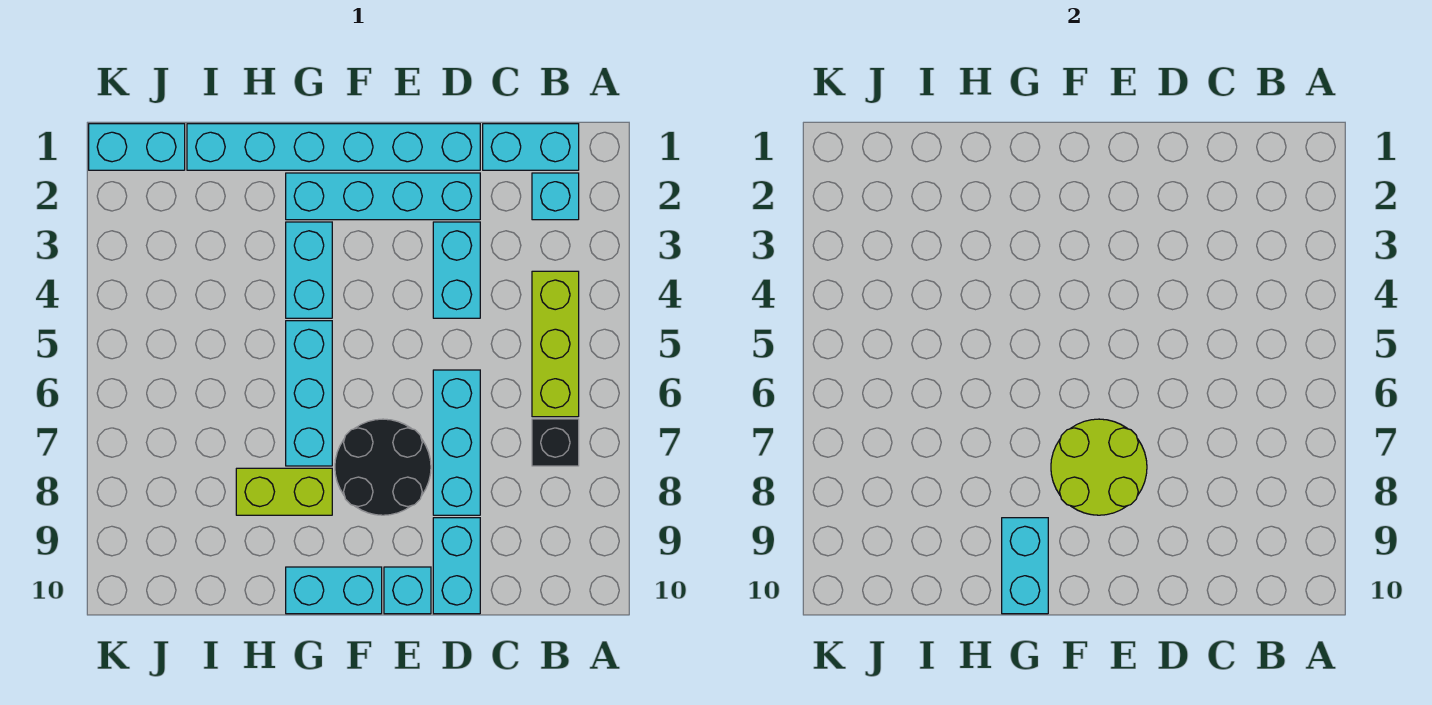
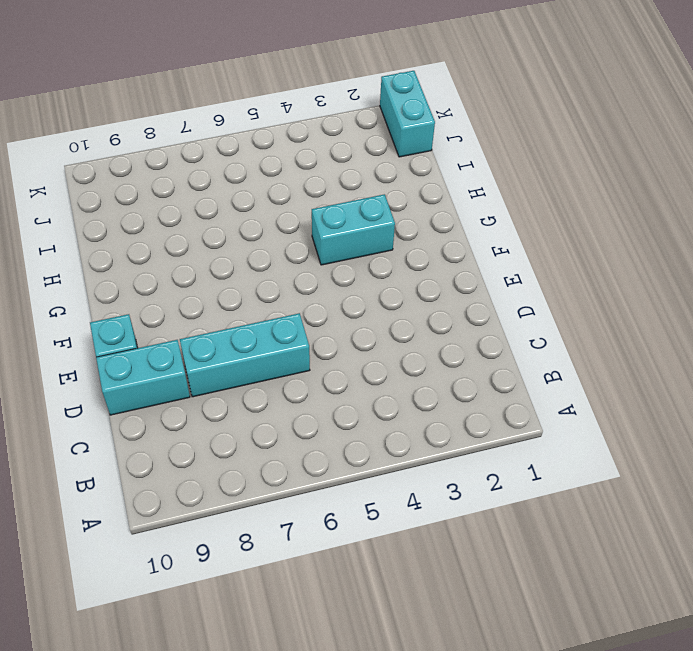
none -> cyan brick B1:C1 level 1
none -> cyan brick B2 level 1
none -> lime brick B4:B6 level 1

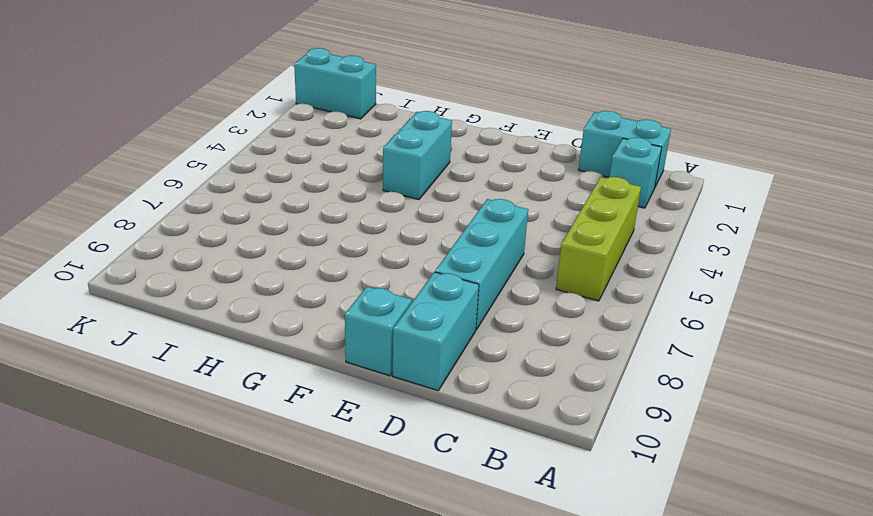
none -> black brick B7 level 1
none -> cyan brick D1:I1 level 1
none -> cyan brick D2:G2 level 1

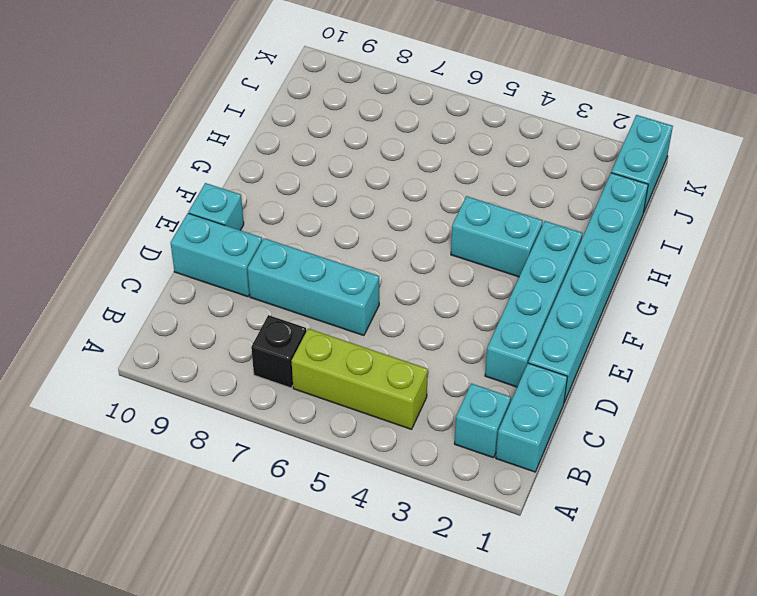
none -> cyan brick D3:D4 level 1
none -> black round brick E7:F8 level 1
none -> cyan brick F10:G10 level 1

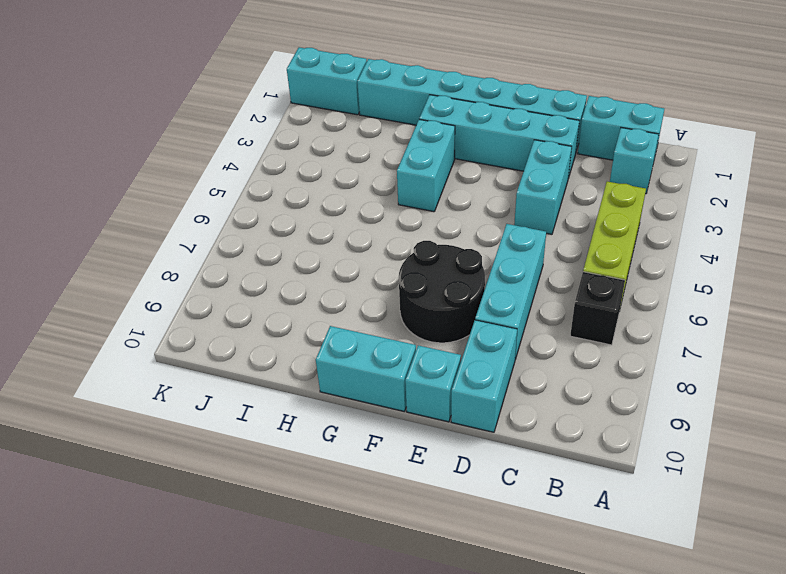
none -> cyan brick G5:G7 level 1
none -> lime brick G8:H8 level 1
none -> lime round brick E7:F8 level 2

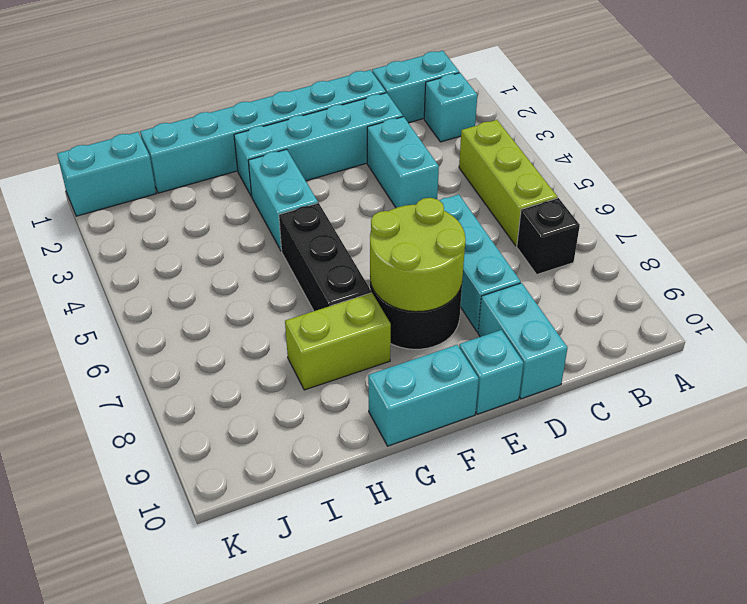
black brick G5:G7 level 1 -> cyan brick G5:G7 level 1
none -> cyan brick G9:G10 level 2

